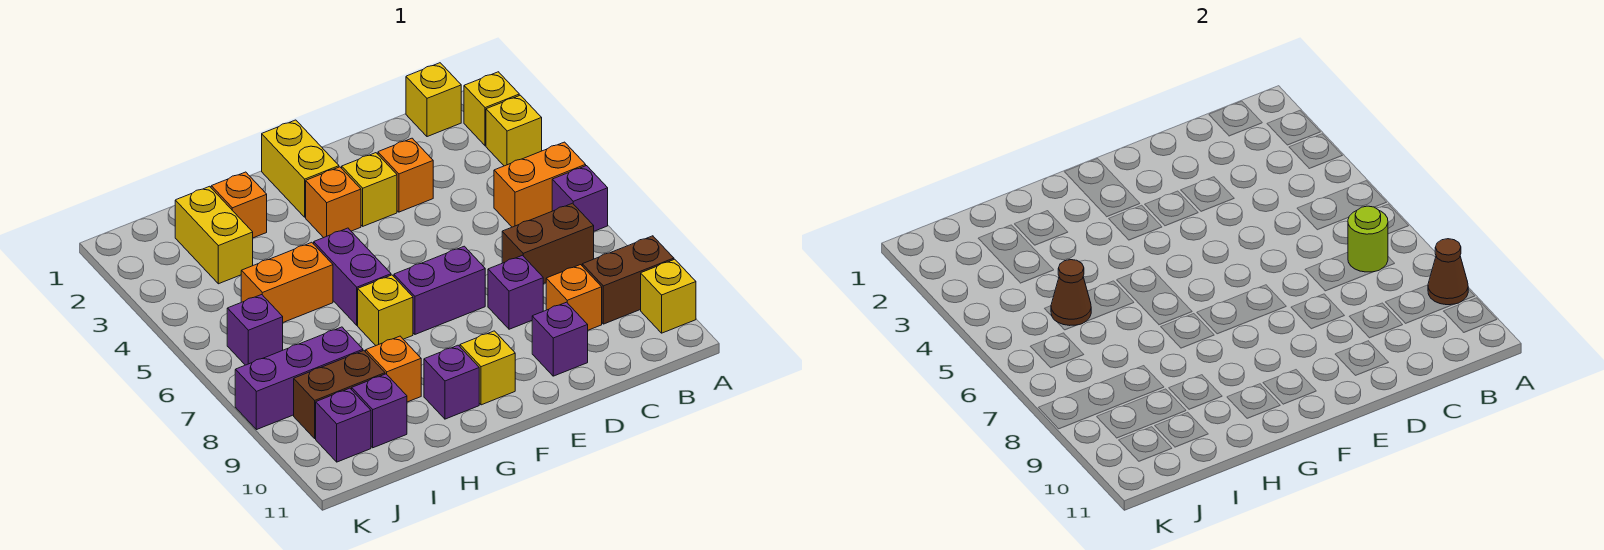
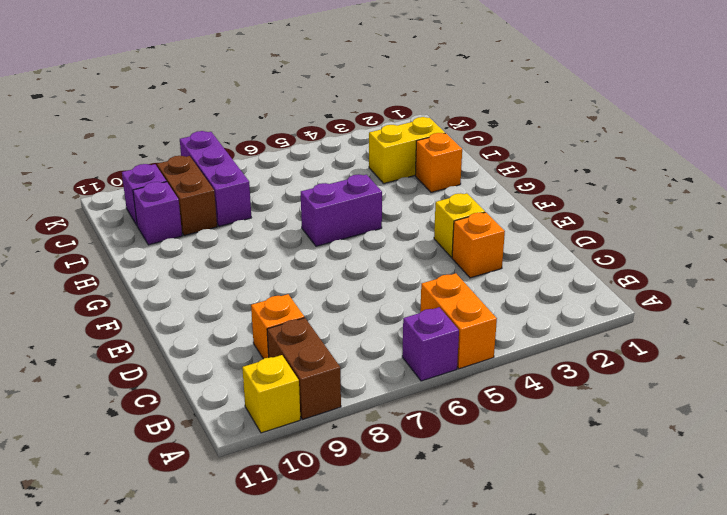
none -> yellow brick A2 level 1
none -> yellow brick A3 level 1
none -> yellow brick B1 level 1
none -> brown brick B7:C7 level 1

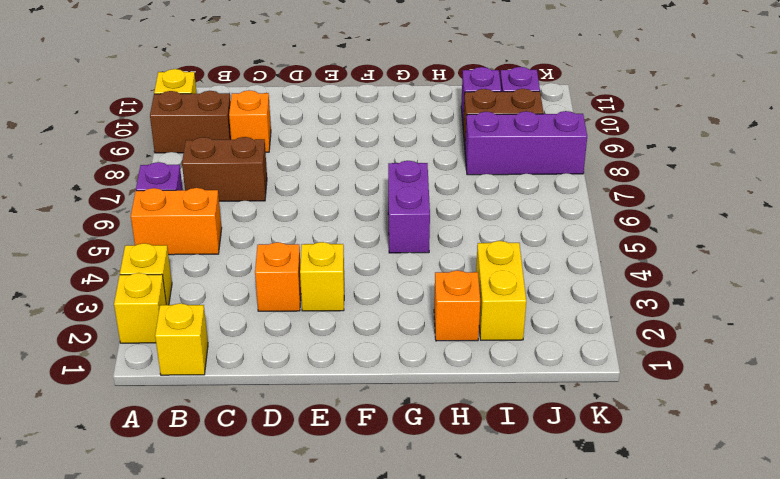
none -> purple brick D8 level 1
none -> purple brick D10 level 1
none -> purple brick E7:F7 level 1
none -> yellow brick F1:F2 level 1

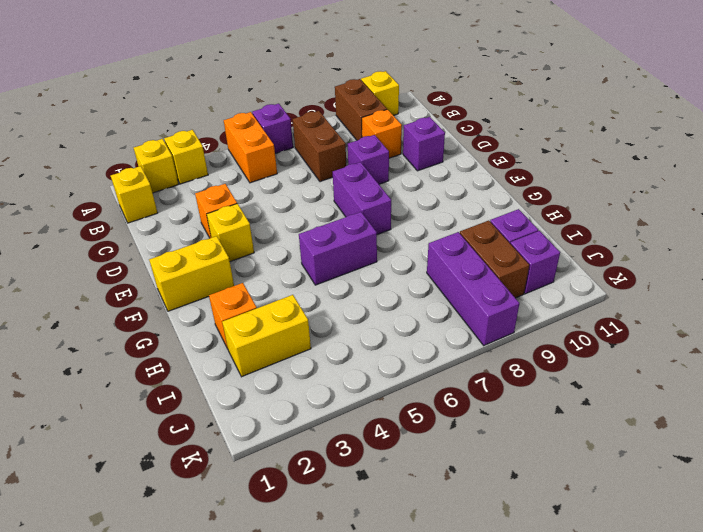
none -> orange brick F3 level 1
none -> yellow brick F10 level 1
none -> yellow brick G7 level 1
none -> purple brick G10 level 1

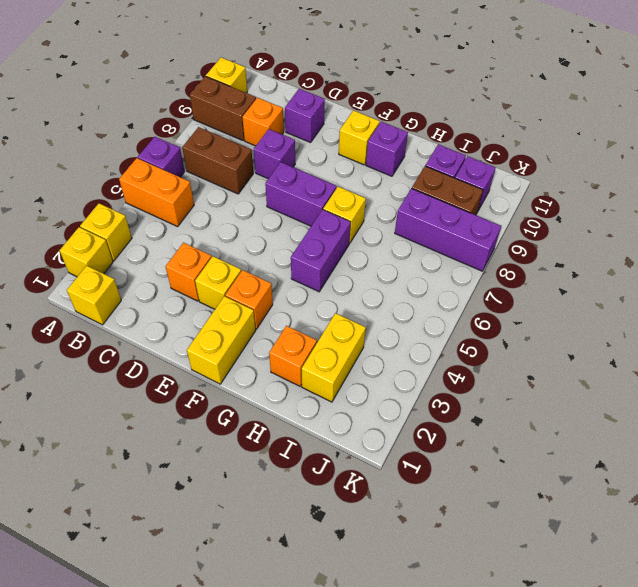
none -> orange brick H5:I5 level 1
none -> orange brick H9 level 1
none -> purple brick J6 level 1
none -> brown cone A9 level 2

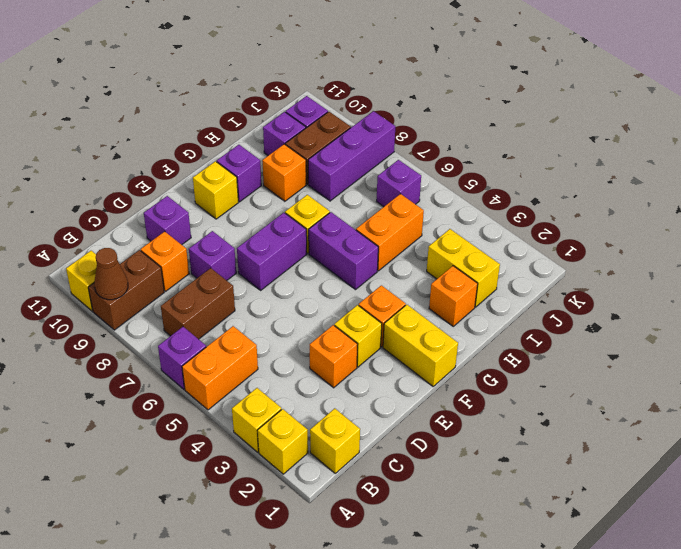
none -> lime round brick B7 level 2
none -> brown cone I5 level 2

